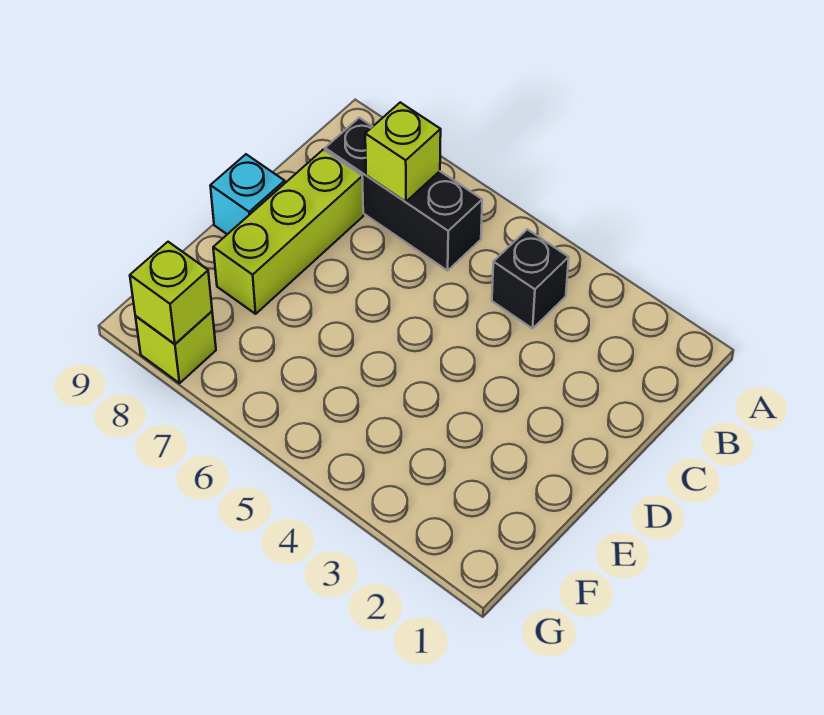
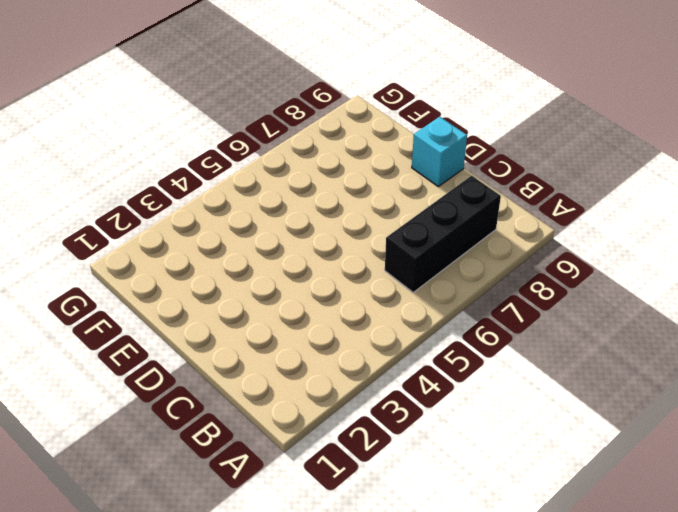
none -> black brick B4 level 1
none -> lime brick C8:E8 level 1

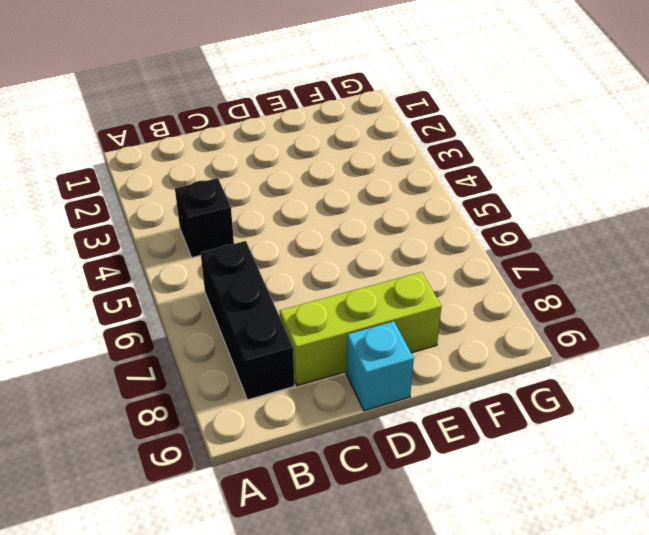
none -> lime brick G8 level 1
none -> lime brick B7 level 2

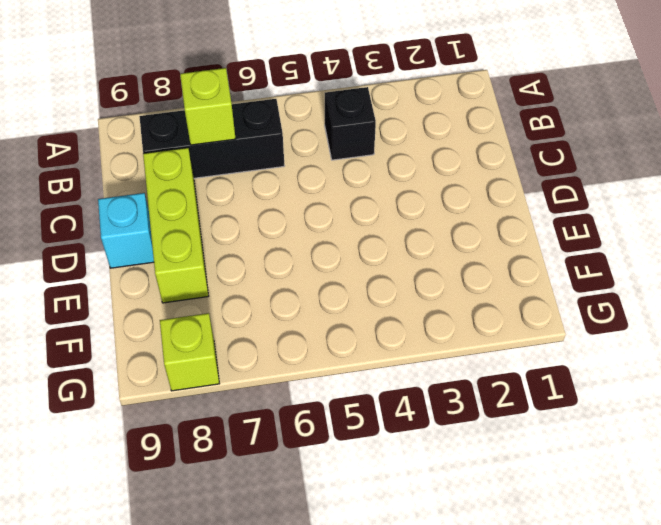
none -> lime brick G8 level 2

